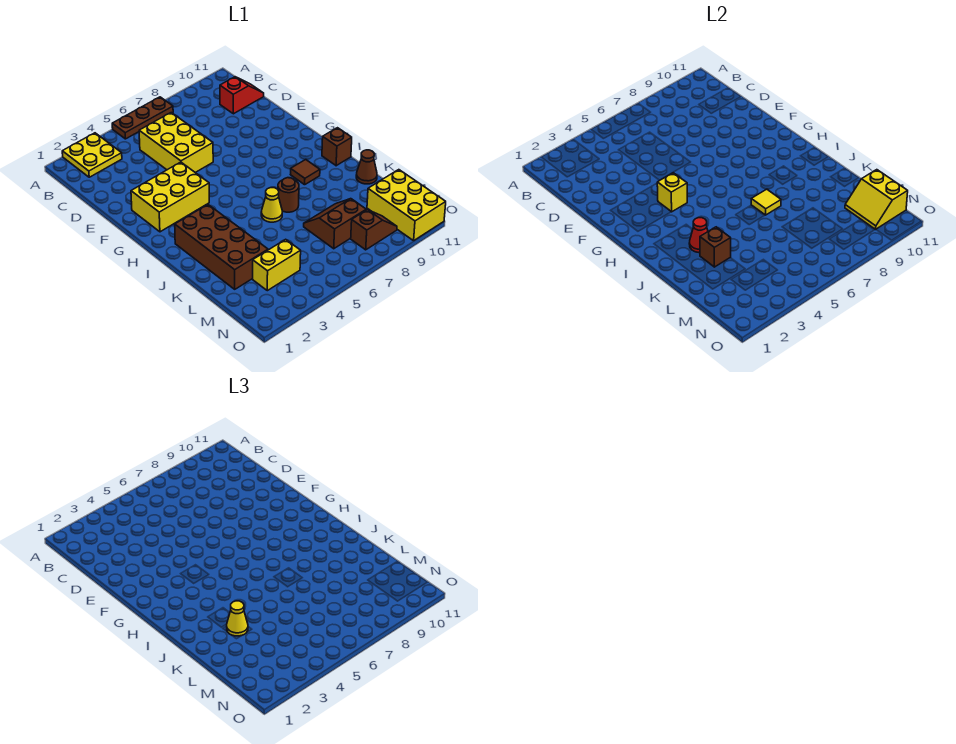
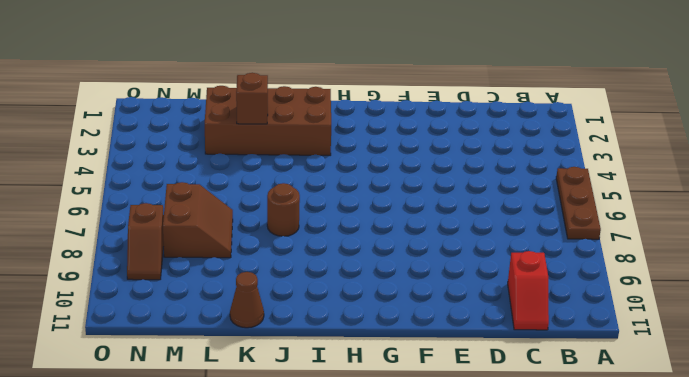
none -> yellow plate A2:B3 level 1
none -> yellow brick C5:E6 level 1
none -> yellow brick F2:G4 level 1

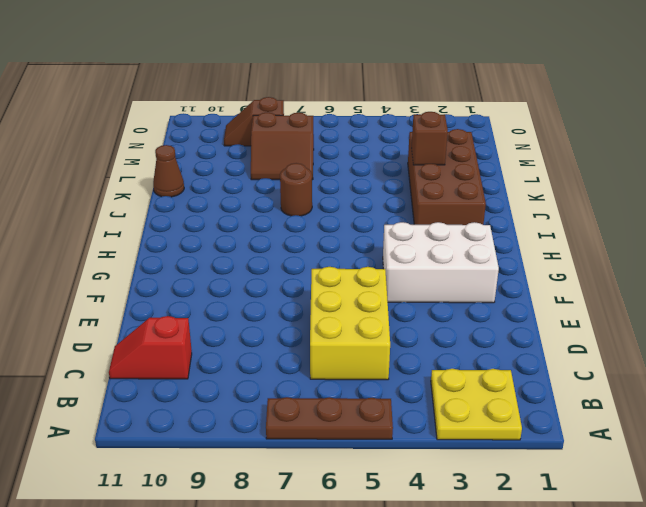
white brick F2:G4 level 1 -> yellow brick F2:G4 level 1
none -> brown tile I9 level 1
none -> brown brick I11 level 1
none -> yellow cone J6 level 1

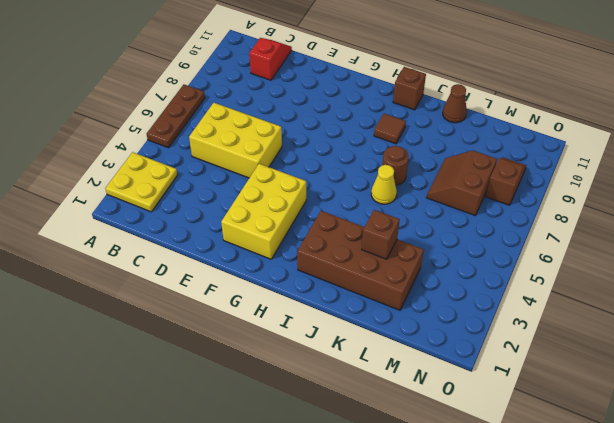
none -> yellow brick M3:M4 level 1
none -> yellow brick M10:O11 level 1
none -> yellow brick G4 level 2

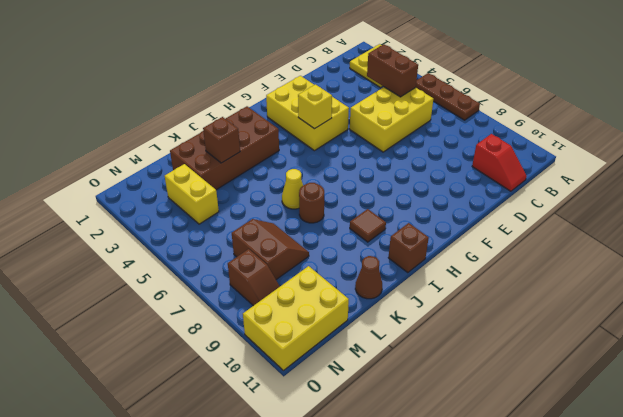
brown brick C4:C5 level 2 -> none
none -> red cone J3 level 2
none -> yellow tile J7 level 2
none -> yellow slope M10:N11 level 2 top 11

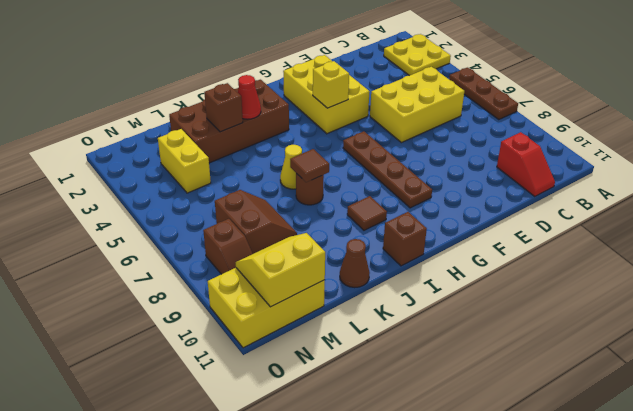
brown plate G6:G9 level 1 -> none
brown tile J7 level 2 -> yellow tile J7 level 2
none -> yellow cone K3 level 3

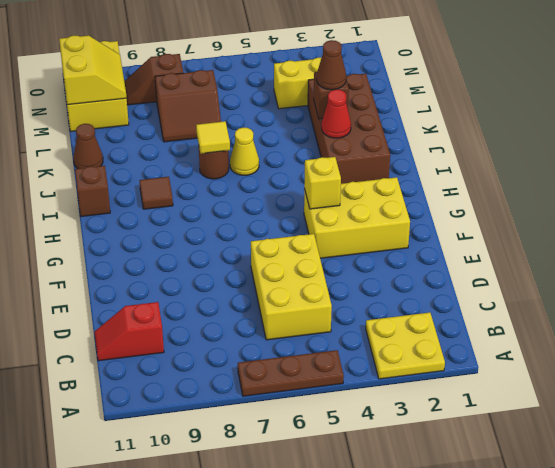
brown cone K3 level 3 -> yellow cone K3 level 3

